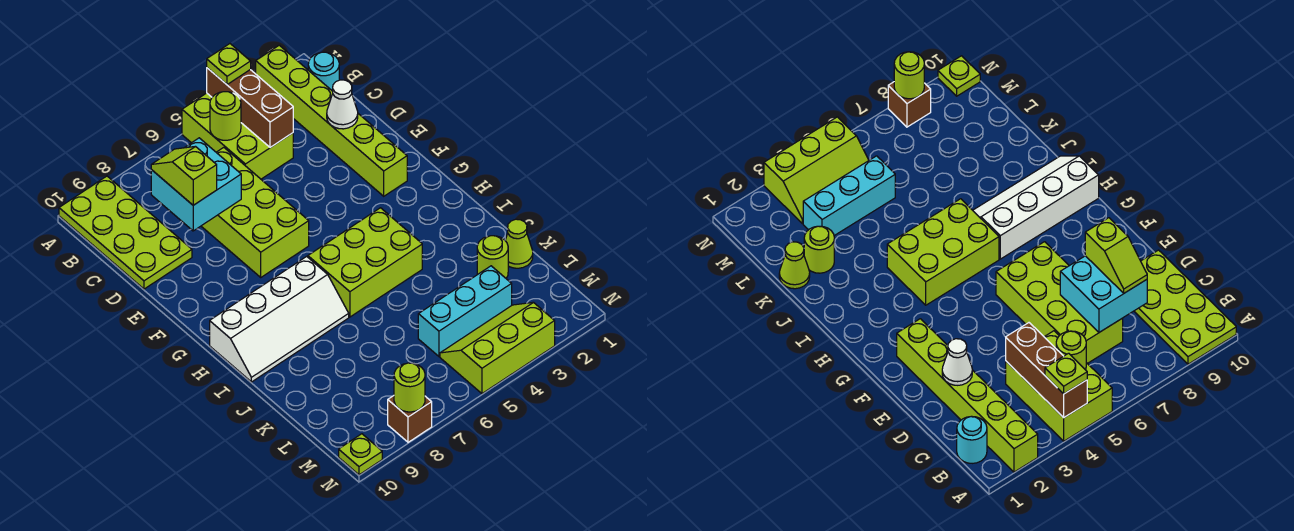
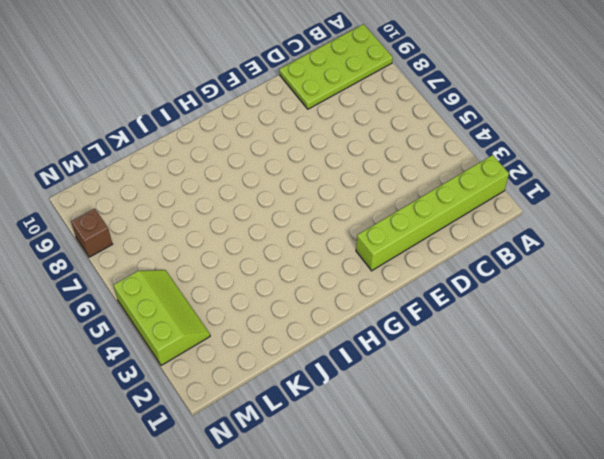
none -> lime brick A4:C5 level 1
none -> cyan round brick B1 level 1
none -> lime brick C6:F7 level 1

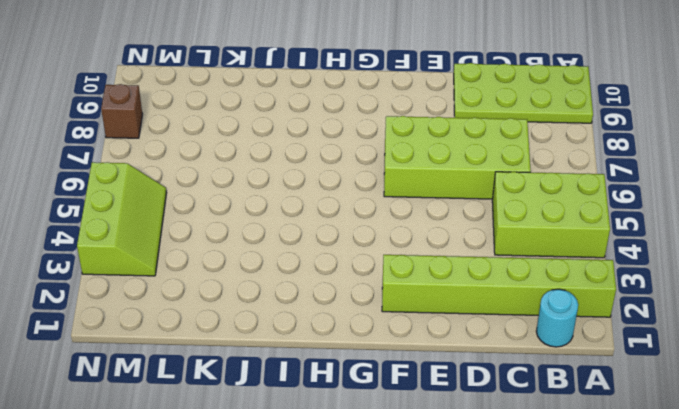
none -> lime brick H4:I6 level 1
none -> white slope H7:I10 level 1 top H
none -> lime cone K1 level 1

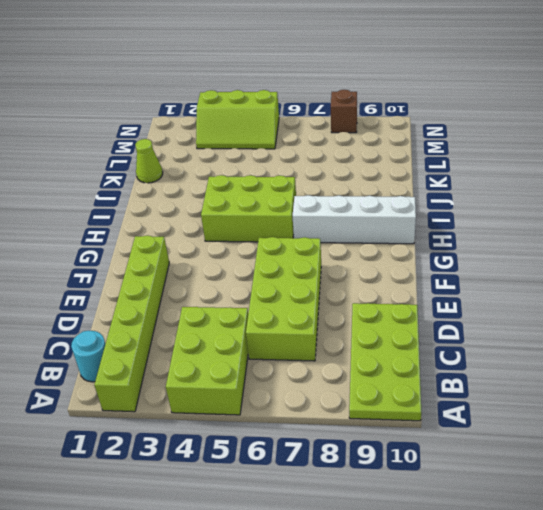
none -> lime round brick K2 level 1
none -> cyan brick L3:L5 level 1
none -> lime plate N10 level 1

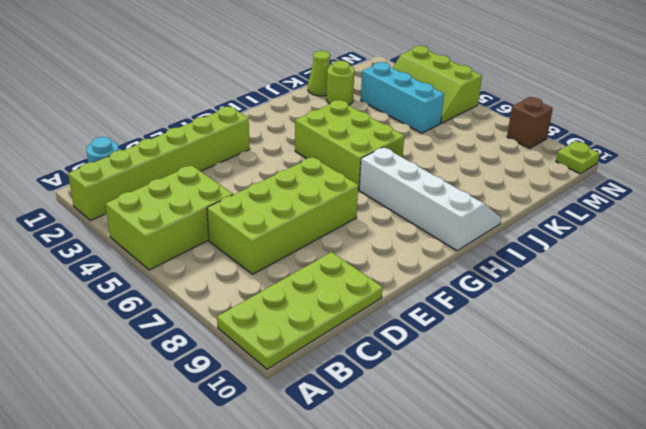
none -> brown brick A4:C4 level 2
none -> lime round brick B5 level 2
none -> cyan brick C7:D8 level 2

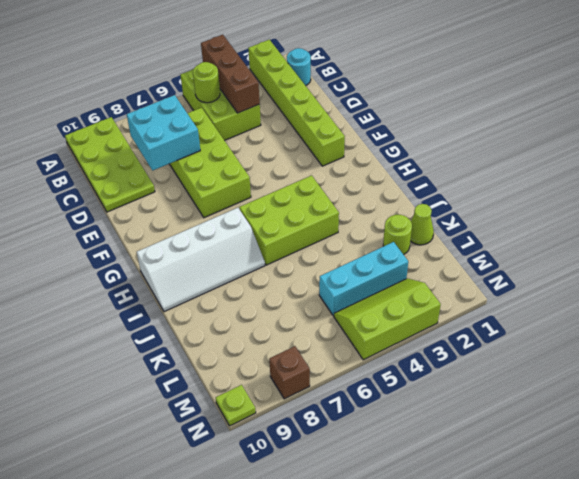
none -> white cone D2 level 2
none -> lime round brick N8 level 2
none -> lime plate A4 level 3

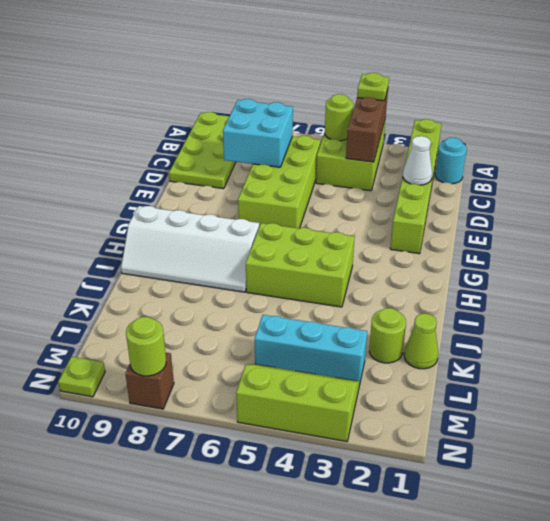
none -> lime slope C8:D8 level 3 top D

